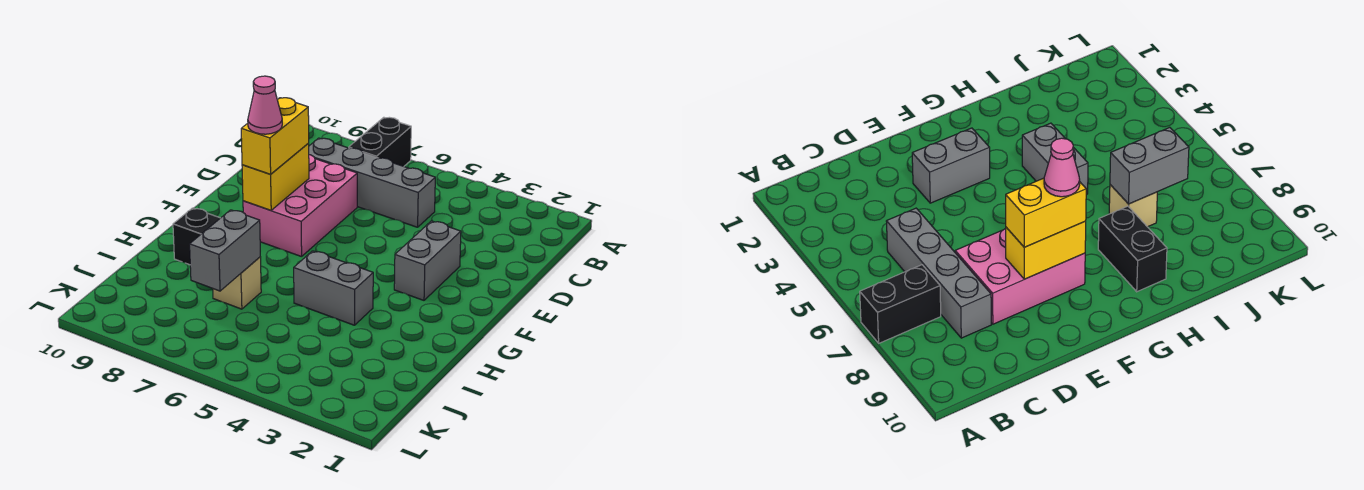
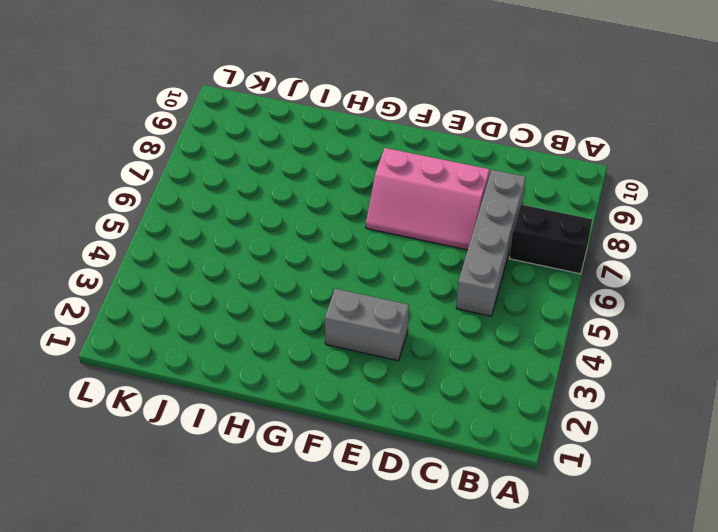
pink slope D7:F8 level 1 top 8 -> pink brick D7:F8 level 1
none -> grey brick H4:H5 level 1
none -> black brick H8:H9 level 1

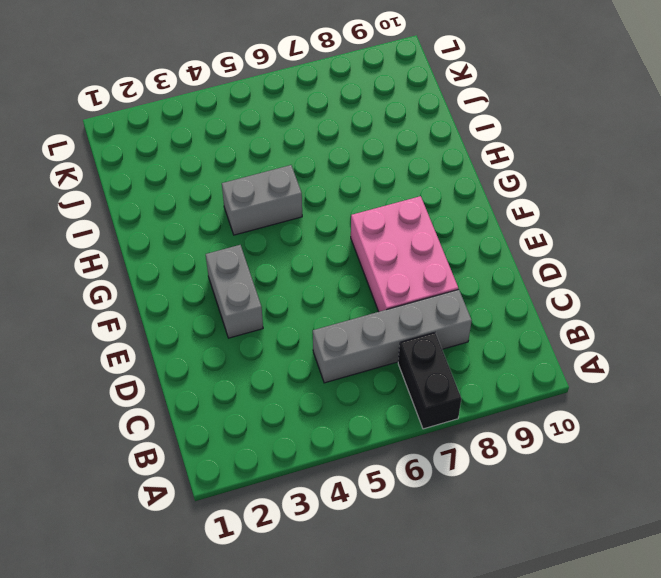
none -> black brick H8:H9 level 1
none -> tan brick I7 level 1

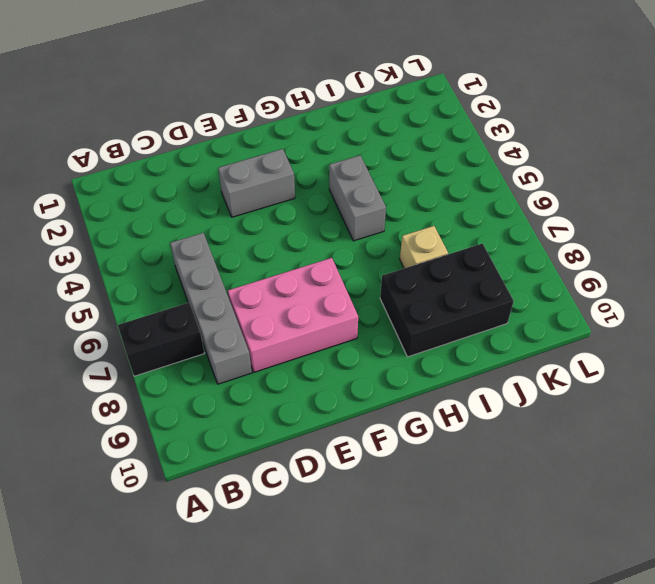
black brick H8:J9 level 1 -> black brick H8:H9 level 1
none -> yellow brick E8:F8 level 2
none -> grey brick I7:J7 level 2

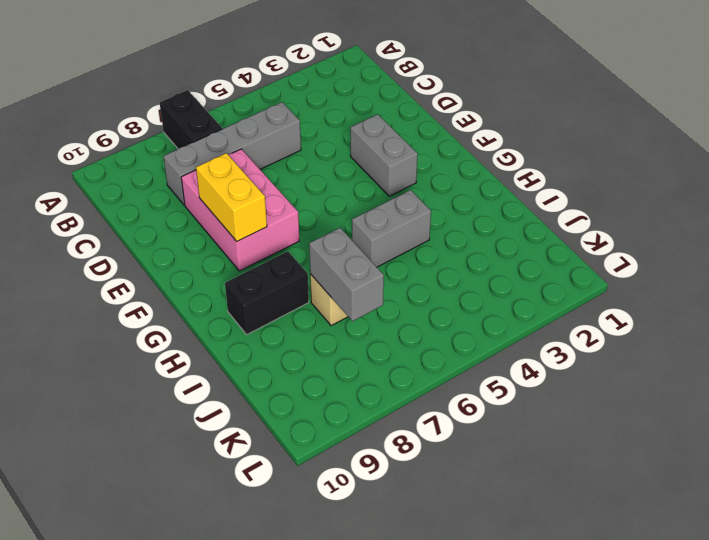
none -> yellow brick E8:F8 level 3
none -> pink cone F8 level 4

